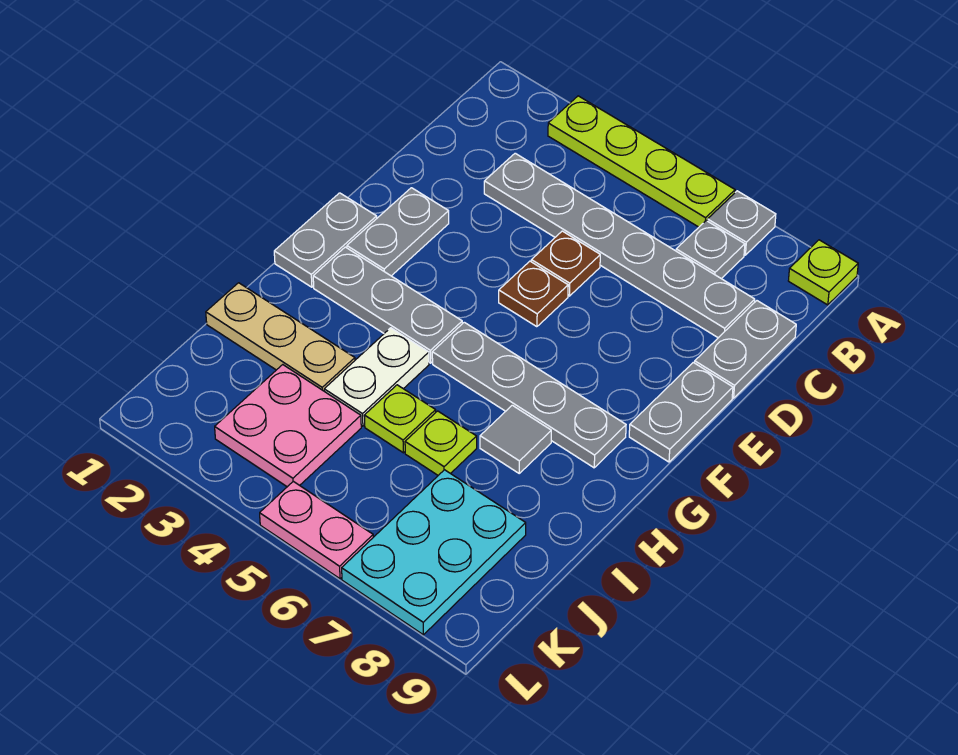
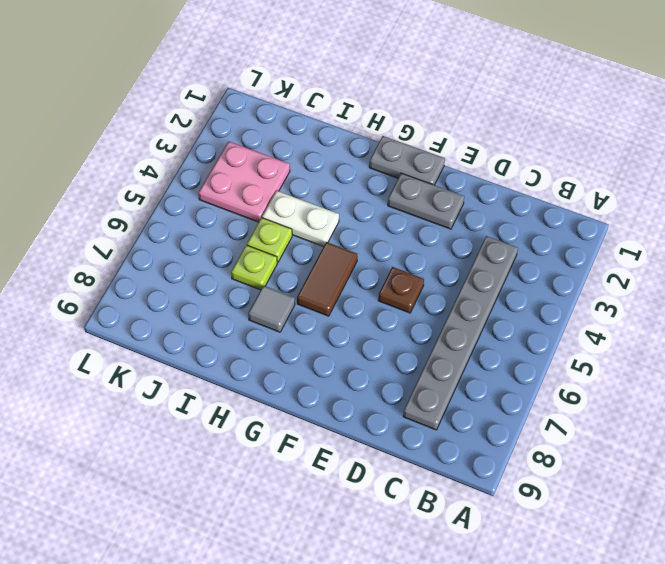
brown tile G5:G6 level 1 -> grey plate G5:G8 level 1
none -> lime plate A3:A6 level 1
none -> grey plate A7 level 1
none -> lime plate A9 level 1

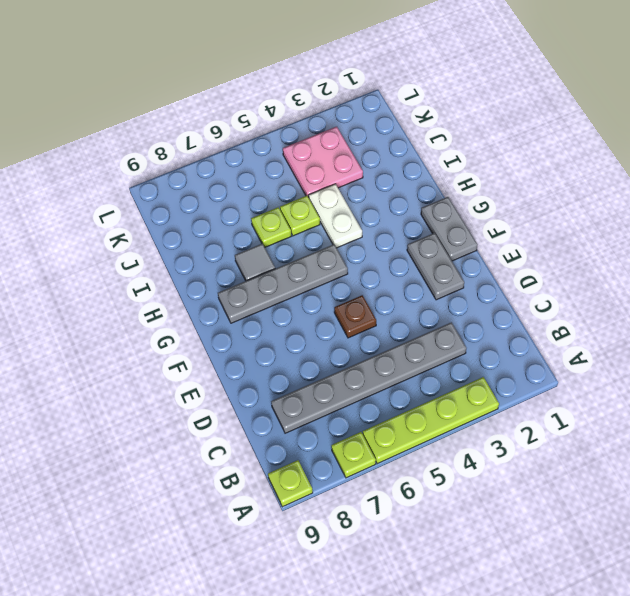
lime plate A7 level 1 -> grey plate A7 level 1
none -> grey plate B7 level 1
none -> grey plate C9:D9 level 1
none -> brown plate D5 level 1

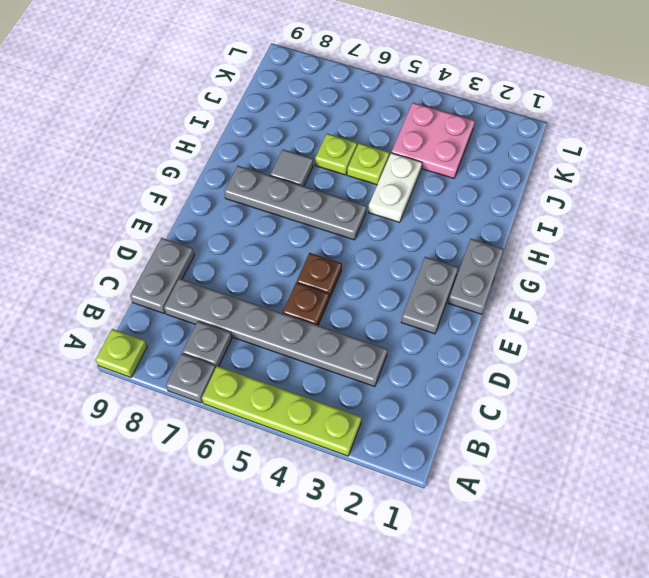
none -> grey plate E9:F9 level 1
none -> grey plate G2:G4 level 1
none -> tan plate I1:I3 level 1

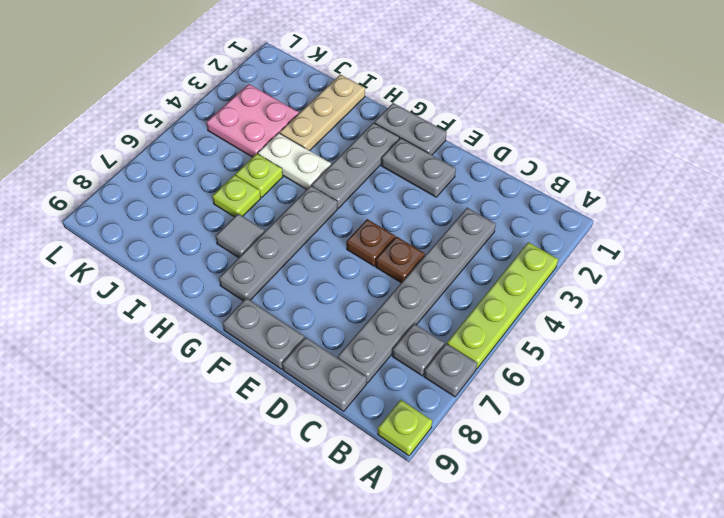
none -> cyan plate J7:L8 level 1
none -> pink plate L5:L6 level 1

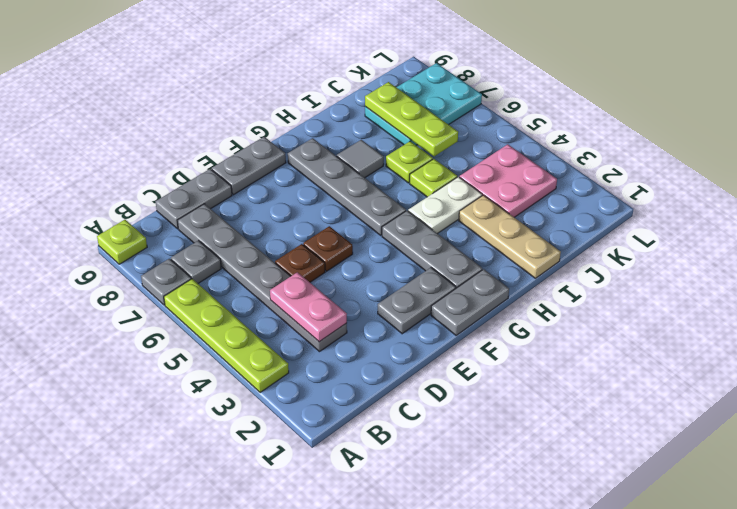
pink plate C3:C4 level 2 -> pink plate L5:L6 level 1
lime plate J6:J8 level 2 -> none

